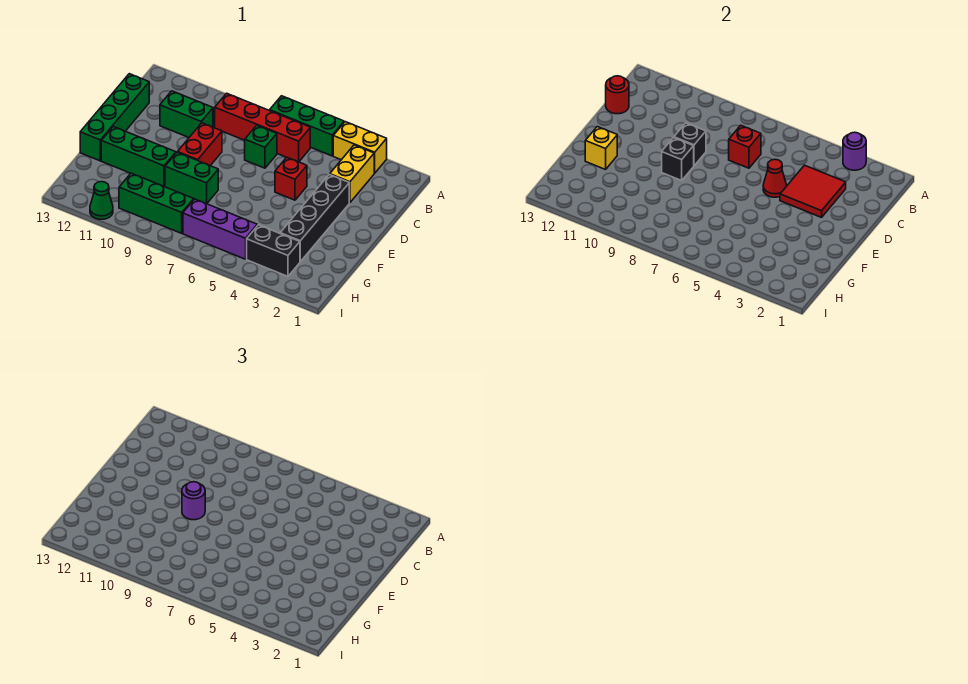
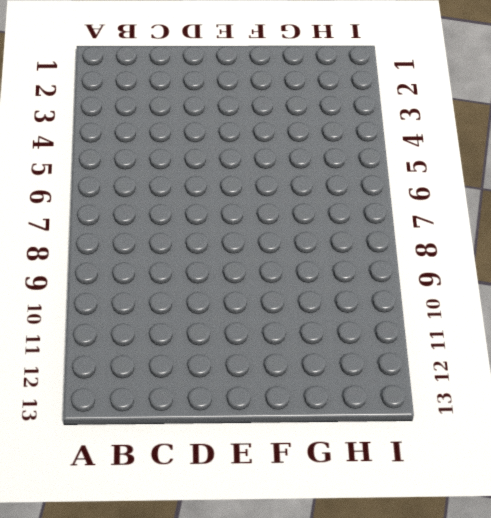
none -> yellow brick A3:A4 level 1
none -> green brick A5:A7 level 1
none -> yellow brick B3:C3 level 1

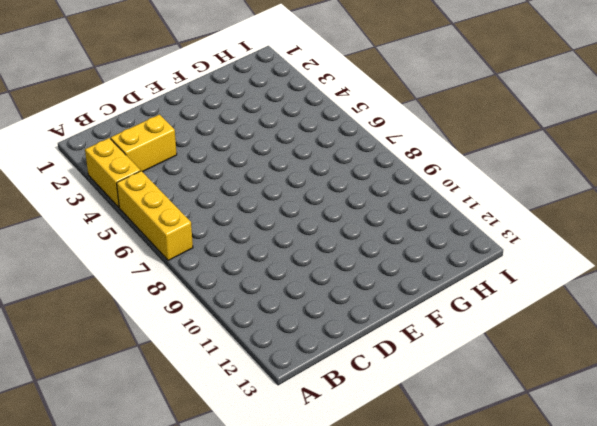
yellow brick A5:A7 level 1 -> green brick A5:A7 level 1
none -> red brick B6:B9 level 1
none -> green brick C7 level 1
none -> green brick C10:C11 level 1

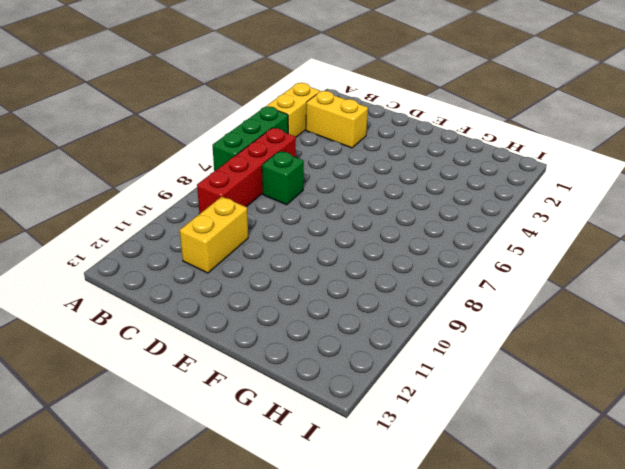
yellow brick C10:C11 level 1 -> green brick C10:C11 level 1
none -> green brick C13:F13 level 1
none -> black brick D3:G3 level 1
none -> red brick D5 level 1

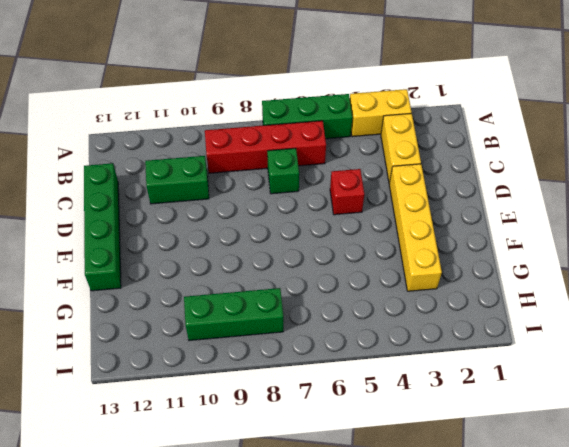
yellow brick D3:G3 level 1 -> black brick D3:G3 level 1
none -> red brick D9:E9 level 1
none -> green brick F8:F9 level 1
none -> green brick F10:F12 level 1

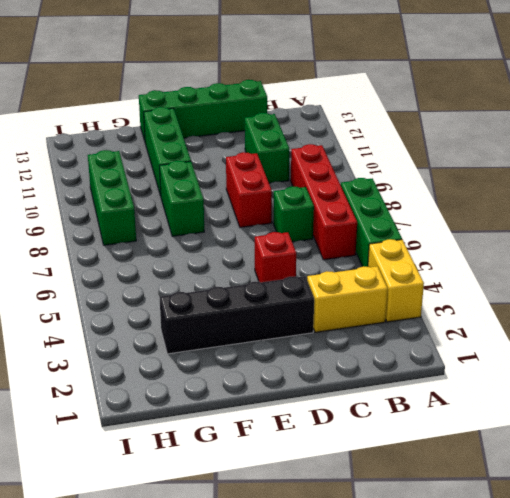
red brick D8:D9 level 1 -> red brick D9:E9 level 1
none -> black brick H3:H4 level 1
none -> purple brick H5:H7 level 1
none -> green cone I11 level 1

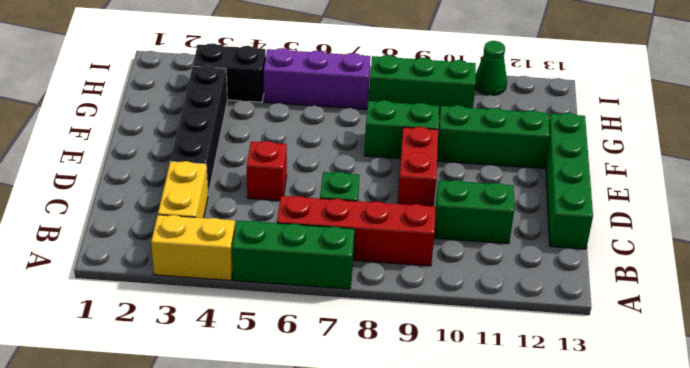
none -> purple round brick A3 level 2
none -> red tile C3:D4 level 2
none -> red brick C7 level 2

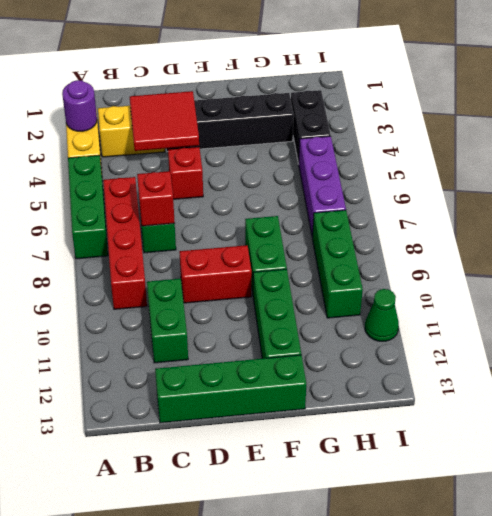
none -> red round brick C13 level 2
none -> red cone D5 level 2
none -> black brick D9 level 2

